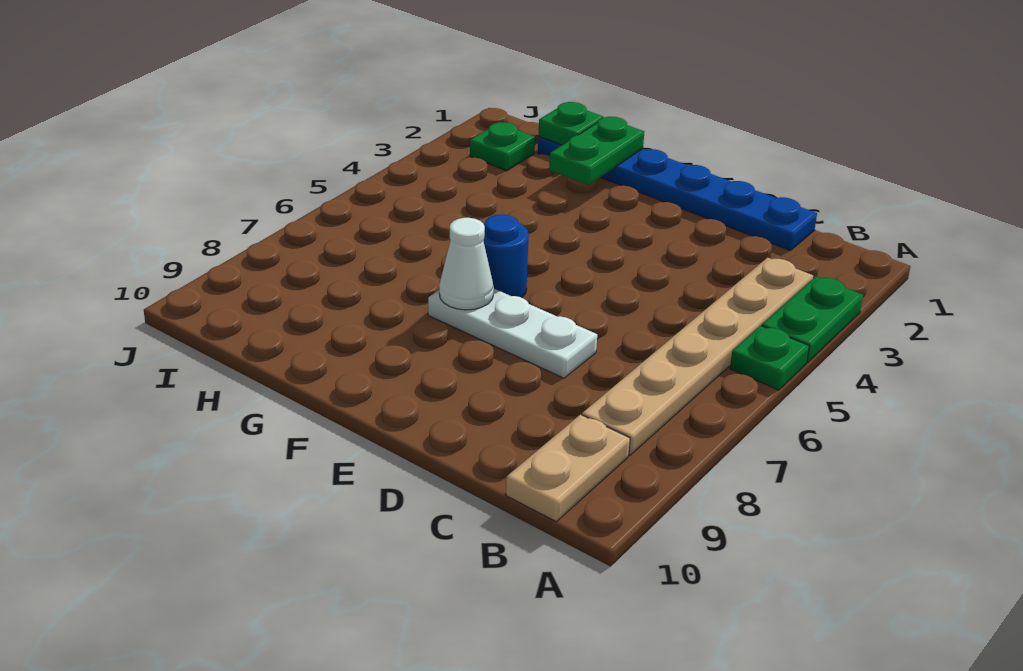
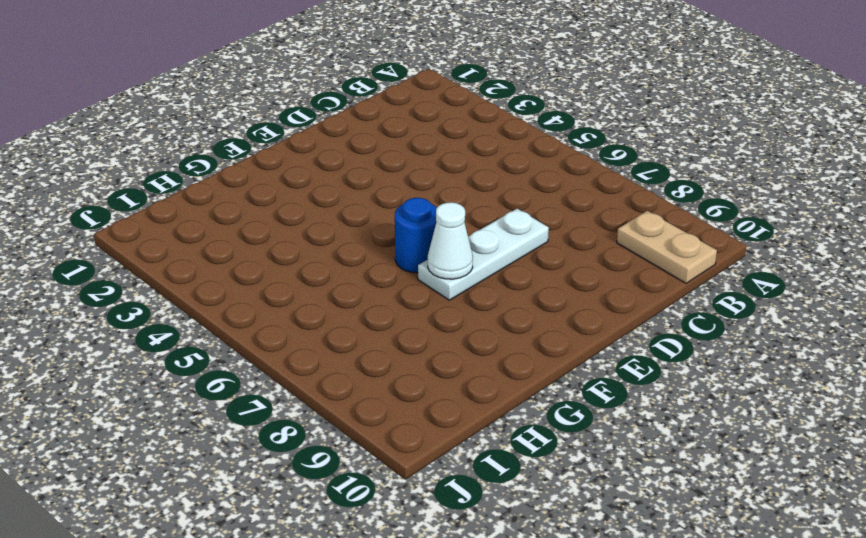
none -> green plate A3:A4 level 1
none -> green plate A5 level 1

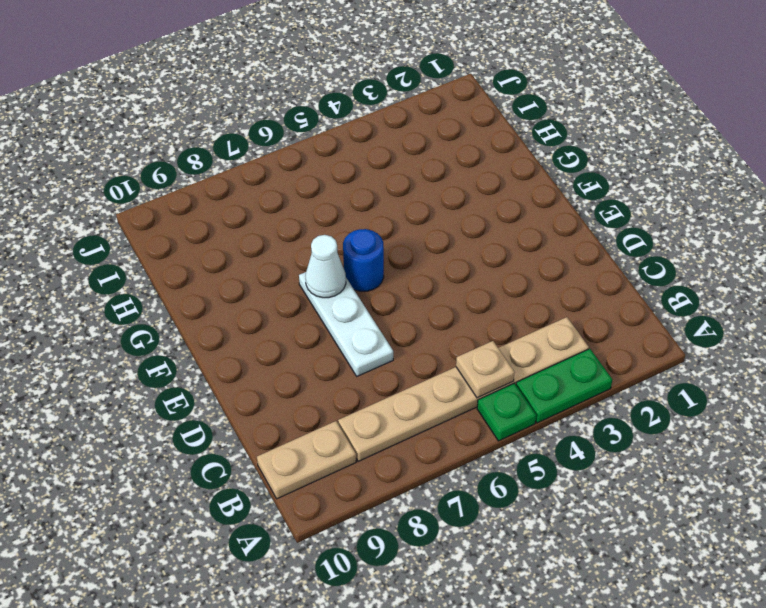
tan plate B5 level 2 -> none
none -> blue plate C1:H1 level 1
none -> green plate I2 level 1

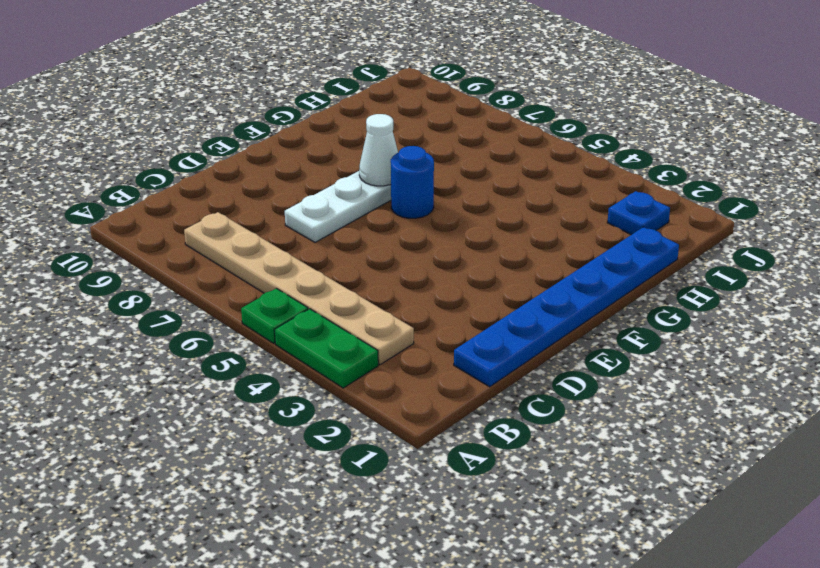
blue plate I2 level 1 -> green plate I2 level 1
none -> tan plate B9:B10 level 1
none -> green plate G1:G2 level 2

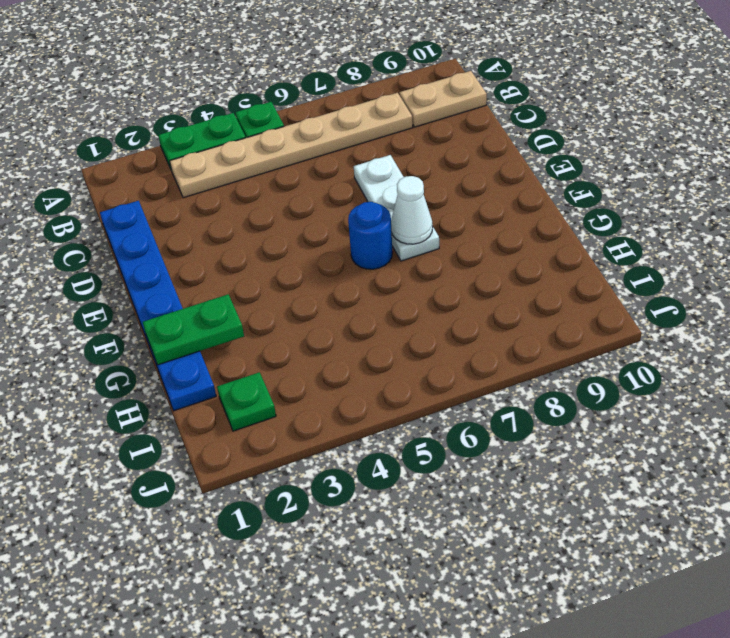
none -> green plate H1 level 2

